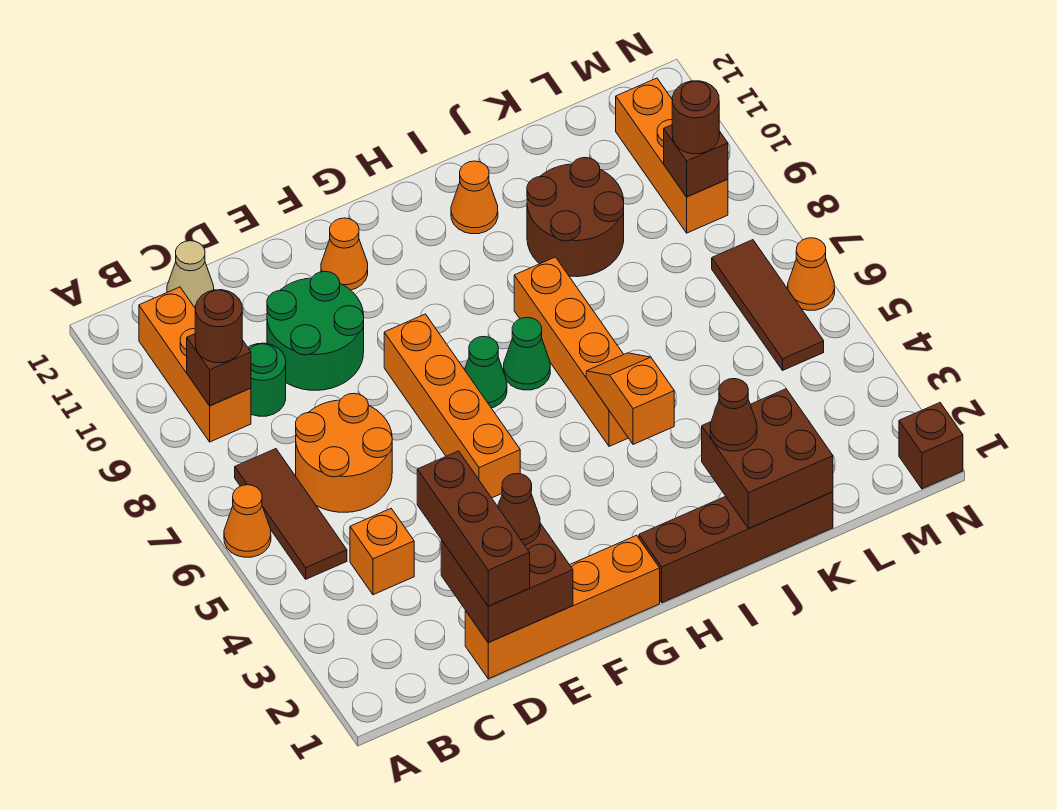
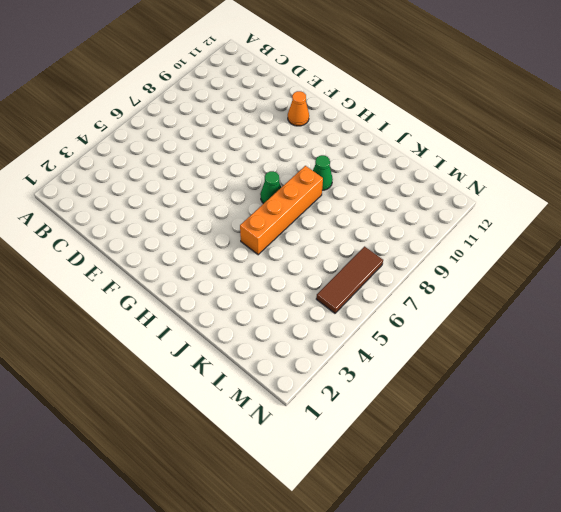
green cone I9 level 1 -> green cone G7 level 1
none -> orange cone A6 level 1
none -> brown tile B5:B7 level 1
none -> orange brick B9:B11 level 1
none -> orange brick C4 level 1

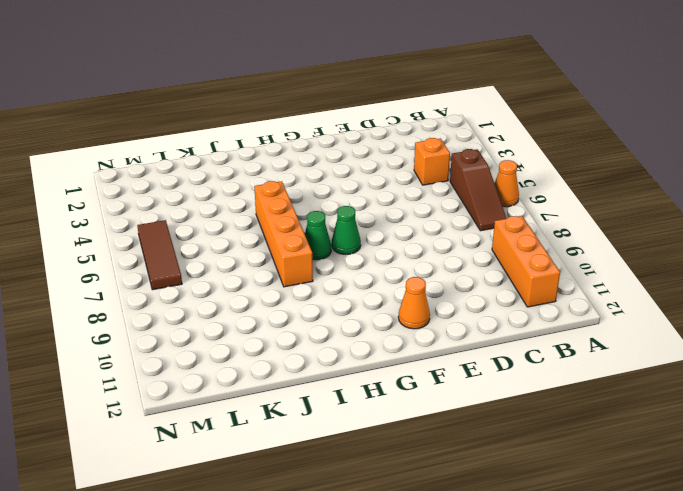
brown slope B5:B7 level 1 top 5 -> brown tile B5:B7 level 1
none -> orange round brick C6:D7 level 1
none -> green round brick C9 level 1
none -> tan cone C12 level 1
none -> orange brick D1:G1 level 1

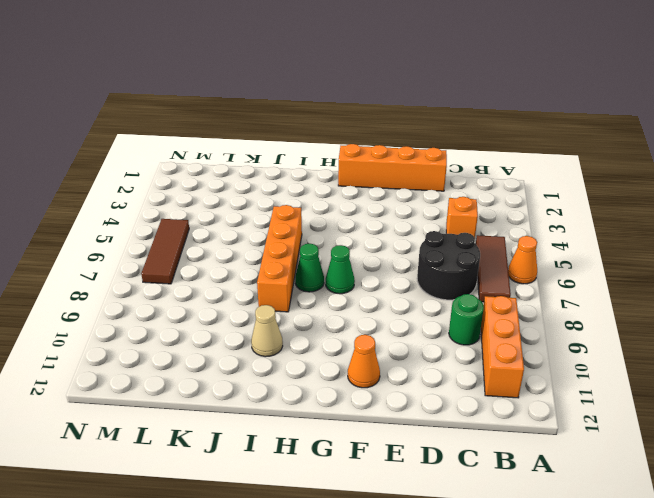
black round brick C6:D7 level 1 -> orange round brick C6:D7 level 1
tan cone I10 level 1 -> tan cone C12 level 1
none -> green round brick D9:E10 level 1
none -> orange brick F5:F8 level 1
none -> brown brick H1:K1 level 1
none -> orange cone I11 level 1

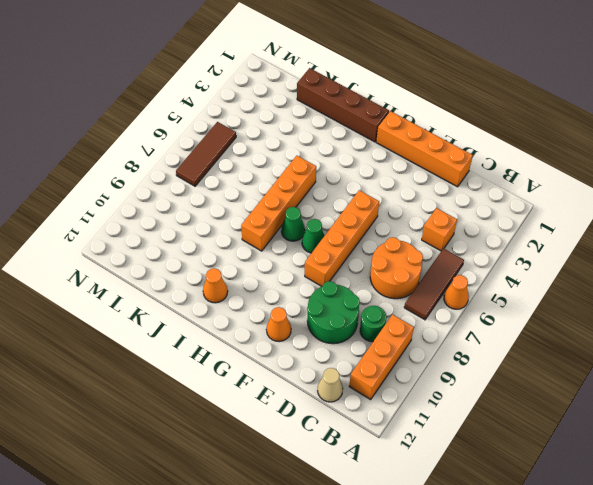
none -> brown round brick J9:K10 level 1
none -> orange brick M9:M11 level 1
none -> brown brick N1 level 1
none -> orange cone N6 level 1

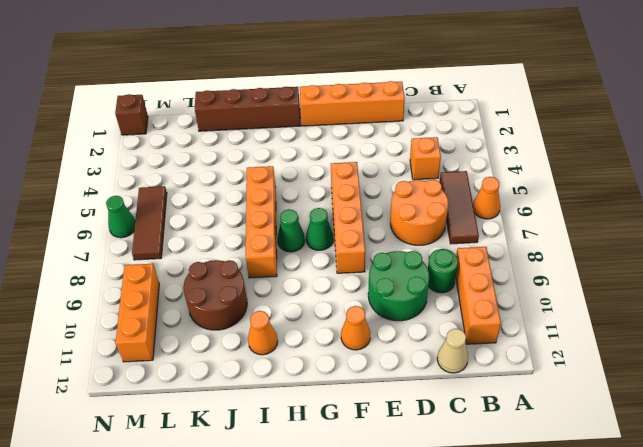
green cone N6 level 1 -> orange cone N6 level 1
none -> brown brick B9 level 2
none -> brown brick D1:E2 level 2
none -> orange slope I4:I5 level 2 top 4
none -> brown brick J1:K2 level 2

